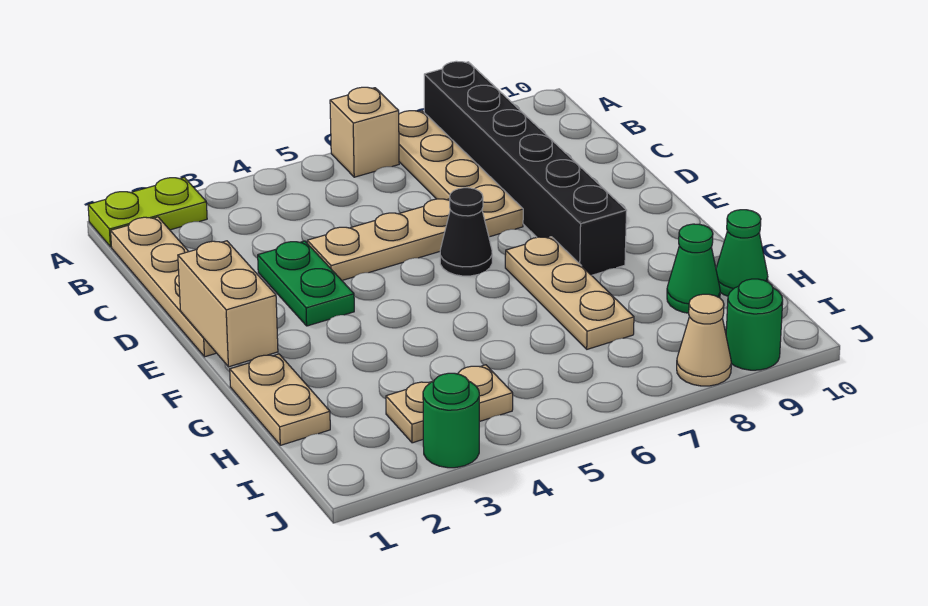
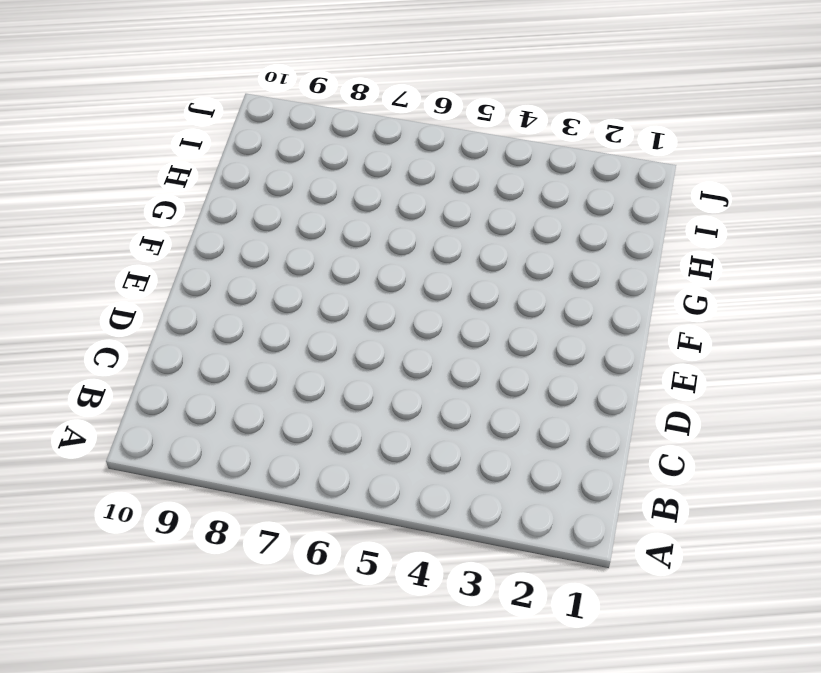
none -> lime plate A1:A2 level 1
none -> tan brick A6 level 1
none -> tan plate A7:D7 level 1

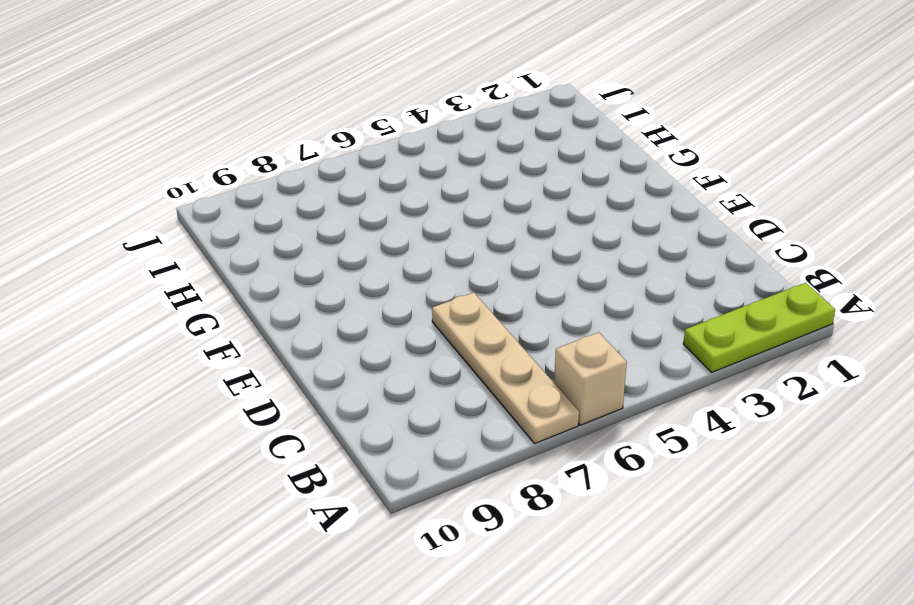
lime plate A1:A3 level 1 -> lime plate A1:A2 level 1
none -> black brick A8:F8 level 1
none -> tan plate B1:E1 level 1
none -> green plate D3:E3 level 1

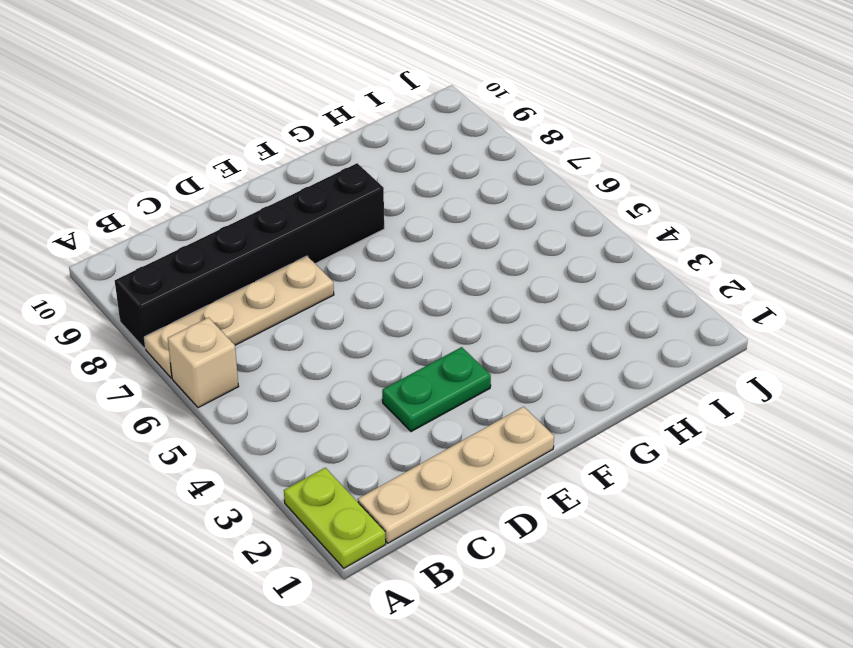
none -> tan plate D4:D6 level 1
none -> black cone E6 level 1
none -> tan plate F7:H7 level 1

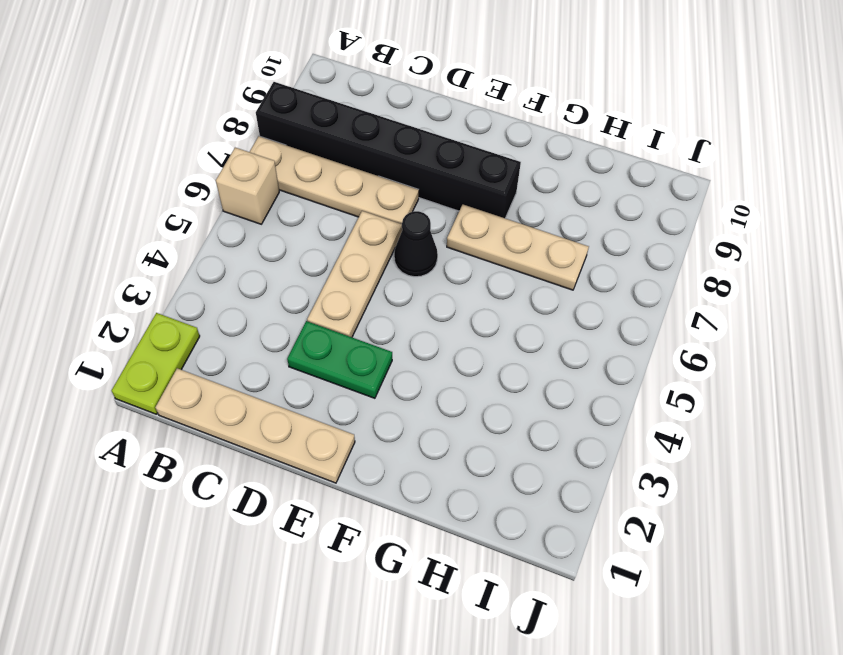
none -> tan plate G1:H1 level 1
none -> green cone H9 level 1
none -> green cone H10 level 1

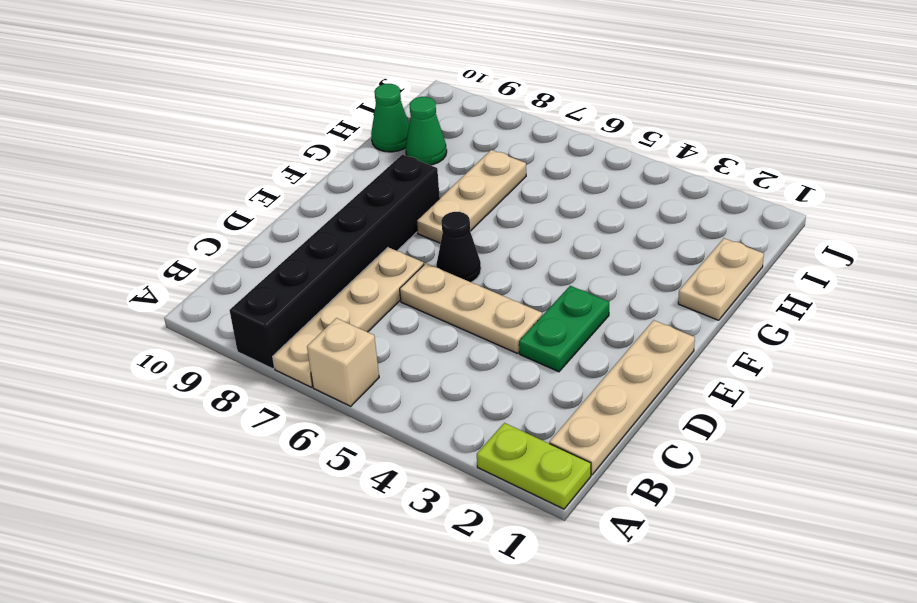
none -> tan plate I3:I4 level 1
none -> green round brick J3 level 1
none -> tan cone J8 level 1

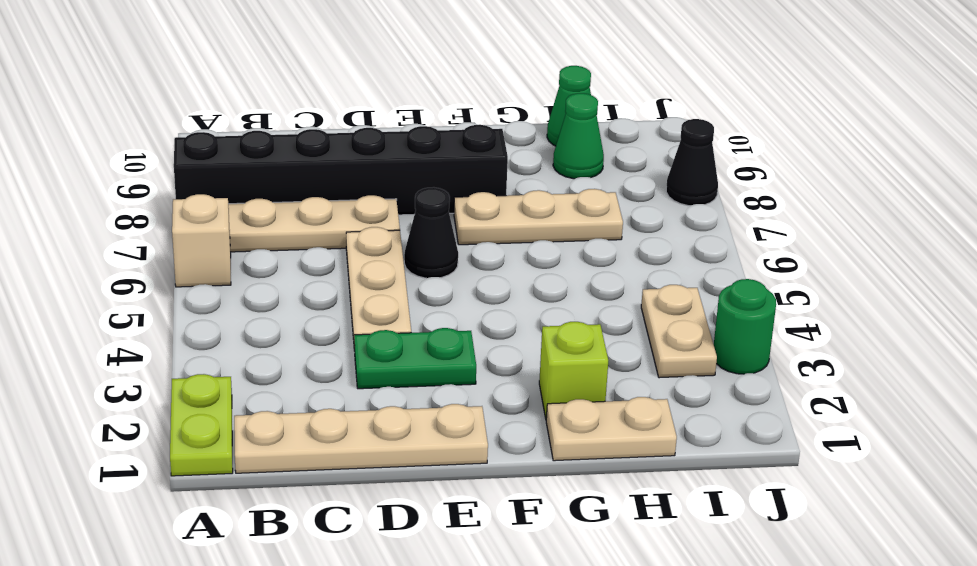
lime brick G2 level 1 -> none
black cone J8 level 1 -> tan cone J8 level 1
none -> green round brick J9 level 1
none -> tan brick E1:F1 level 2

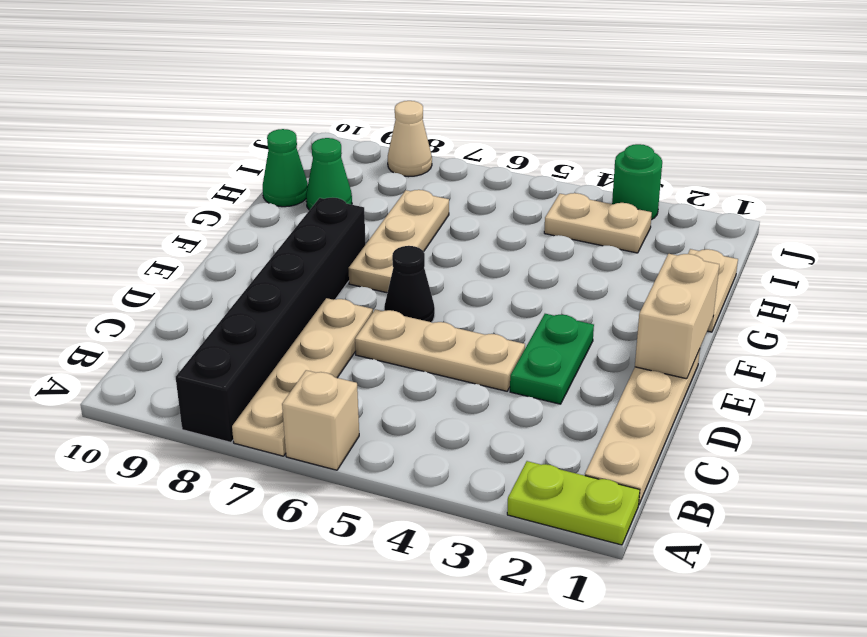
none -> green round brick J9 level 1

